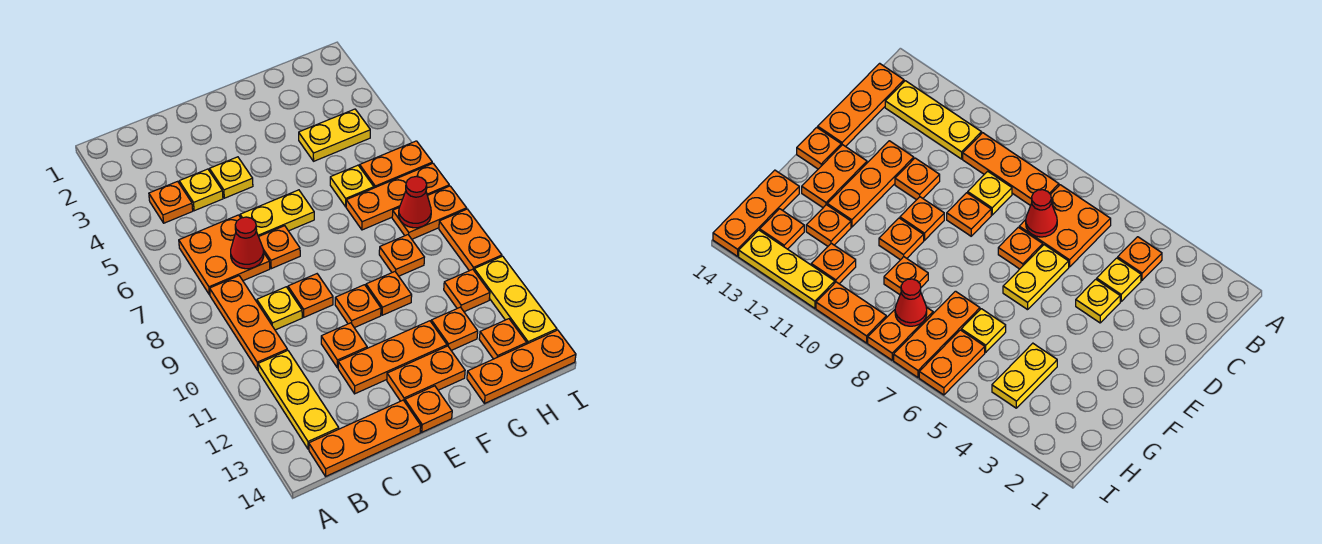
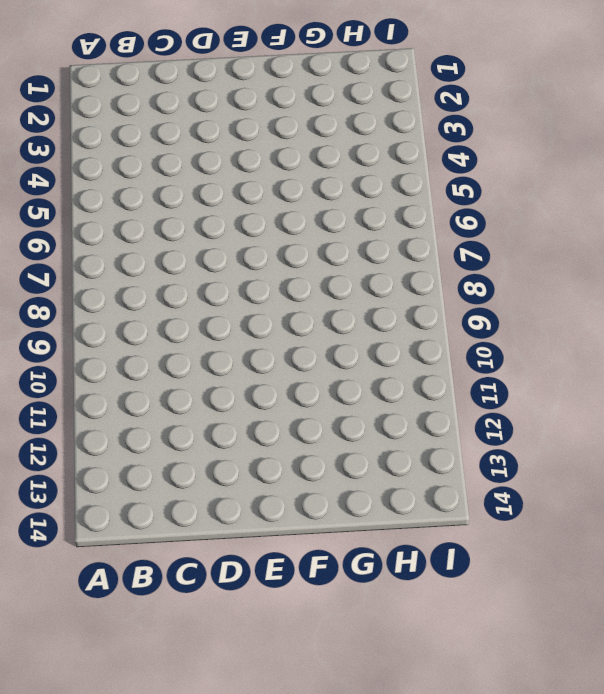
none -> orange plate B4 level 1
none -> orange plate B6:C7 level 1
none -> orange plate B8:B10 level 1
none -> yellow plate B11:B13 level 1

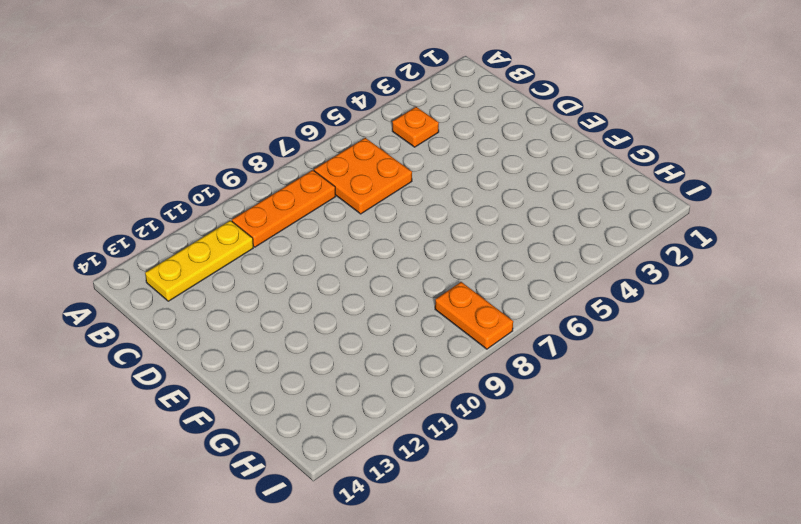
none -> orange plate B14:D14 level 1
none -> yellow plate C4 level 1
none -> yellow plate C9 level 1
none -> yellow plate D4 level 1

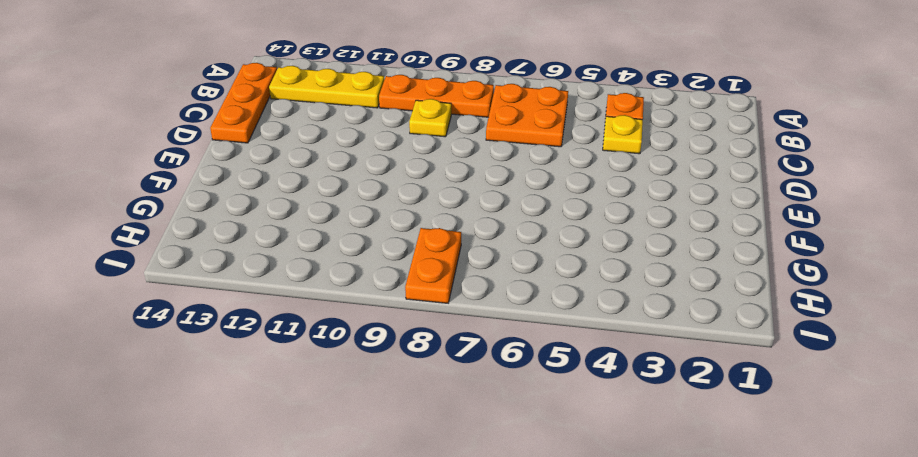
none -> yellow plate D4 level 1
none -> yellow plate D6:E6 level 1
none -> orange plate D7 level 1
none -> orange plate D9 level 1

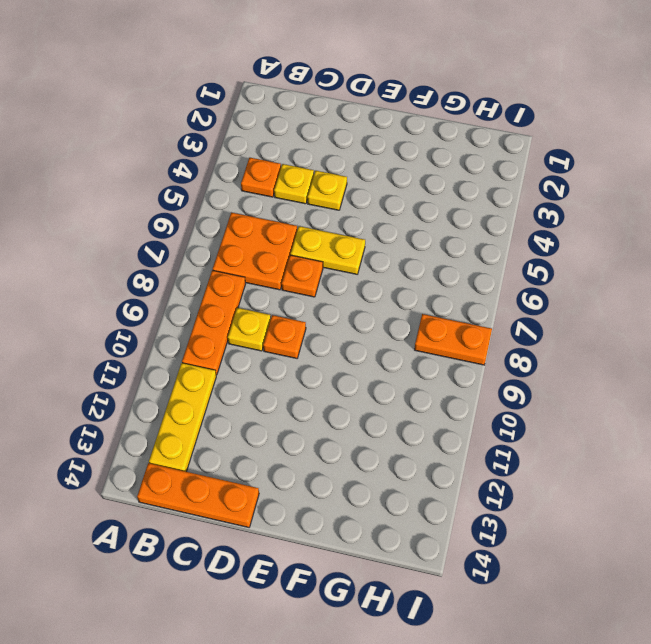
none -> orange plate D11 level 1
none -> orange plate D12:F12 level 1
none -> orange plate E10 level 1
none -> orange plate E13:F13 level 1

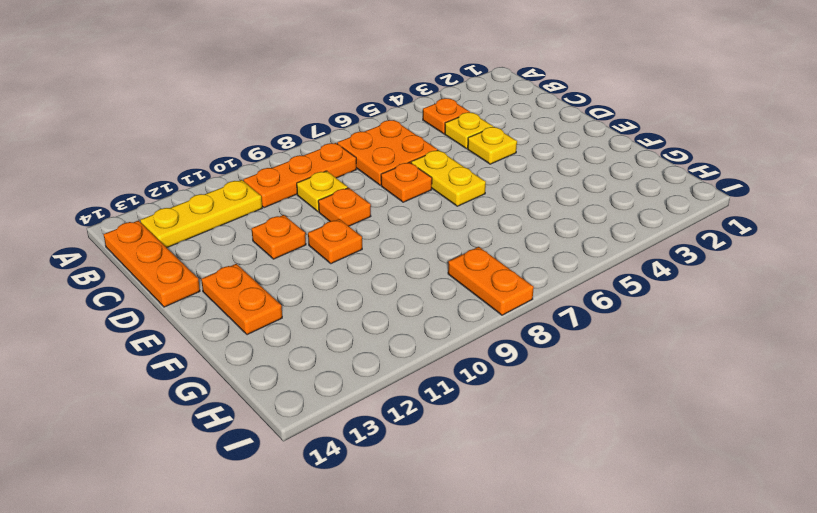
none -> orange plate D12:F12 level 1
none -> orange plate E14 level 1
none -> orange plate F10 level 1
none -> yellow plate G4:H4 level 1

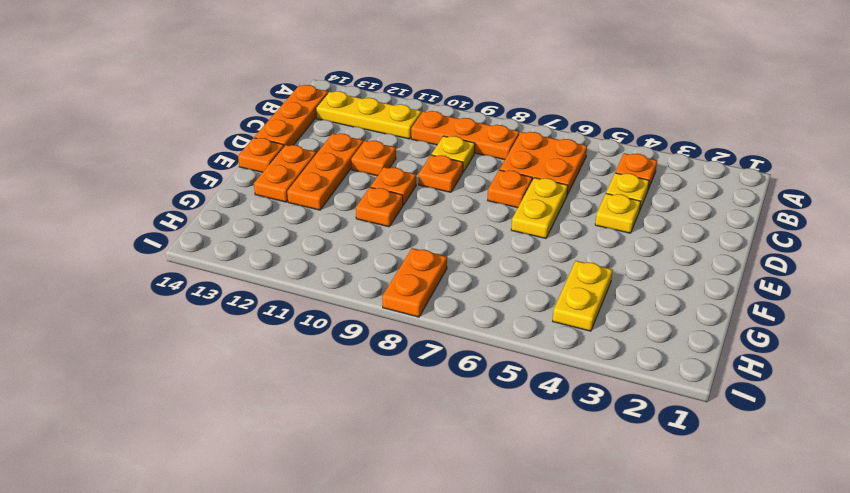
none -> yellow plate G6 level 1
none -> orange plate G7:I7 level 1
none -> orange plate G9 level 1
none -> orange plate G12 level 1

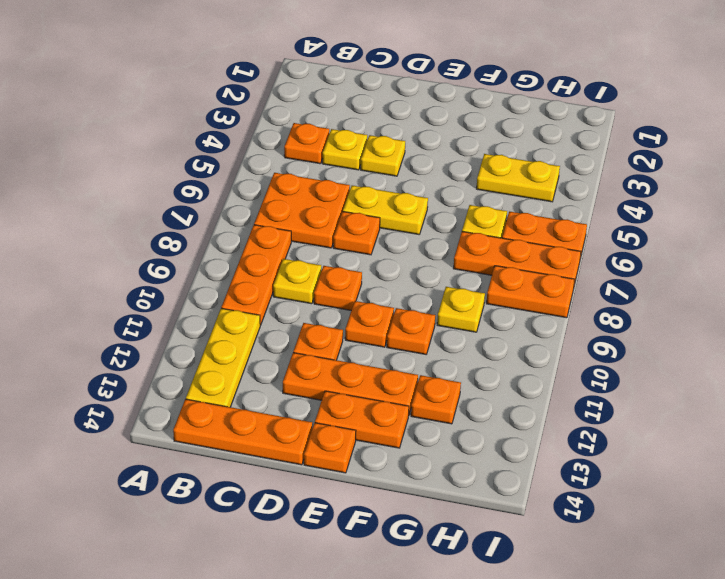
yellow plate G9 level 1 -> orange plate G9 level 1
none -> orange plate G14:I14 level 1
none -> orange plate H11 level 1
none -> orange plate H13 level 1
none -> orange plate I9:I10 level 1

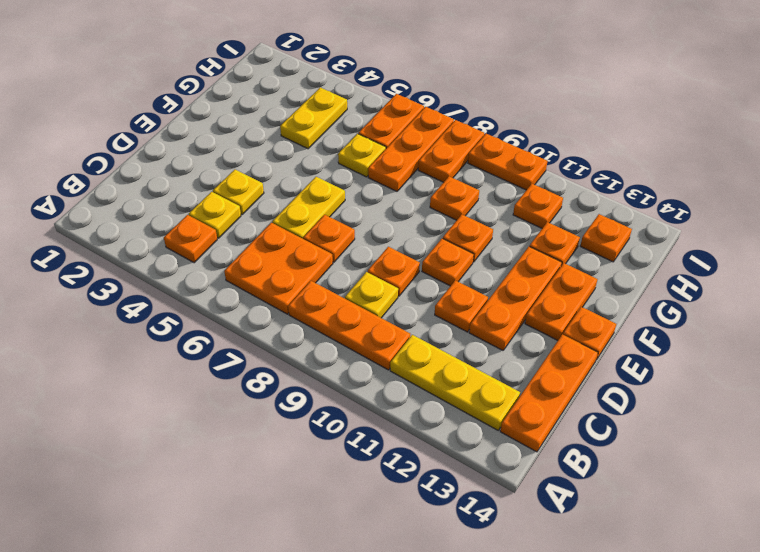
none -> orange plate G14:I14 level 1
none -> yellow plate I11:I13 level 1
none -> red cone C7 level 2
none -> red cone H8 level 2

